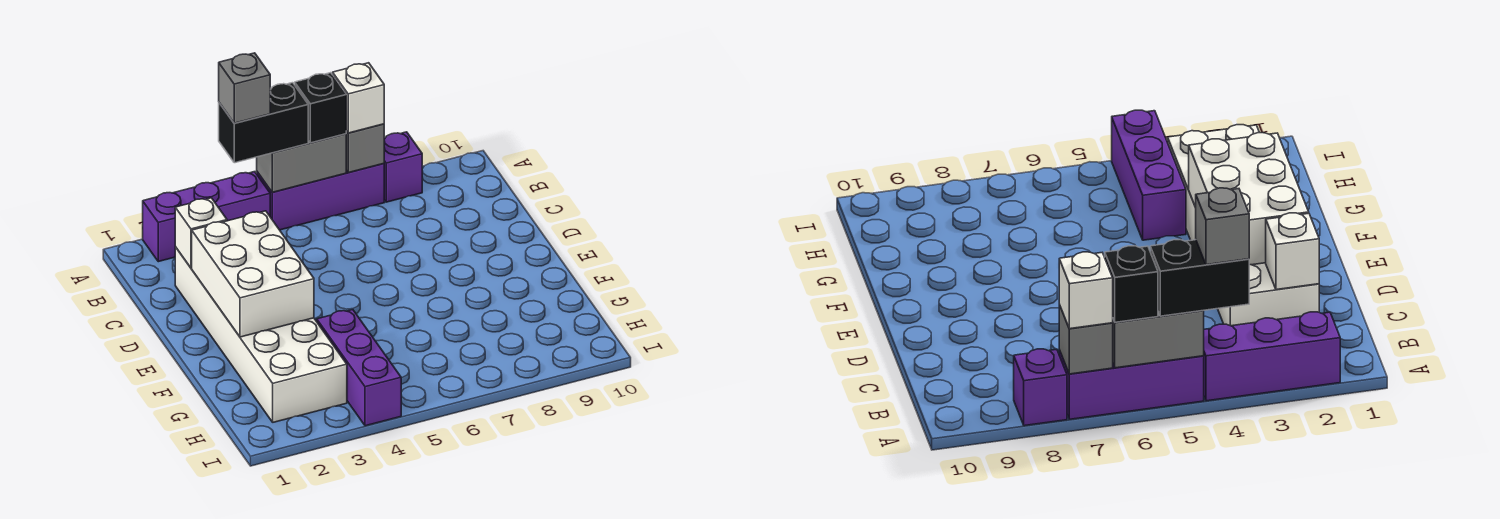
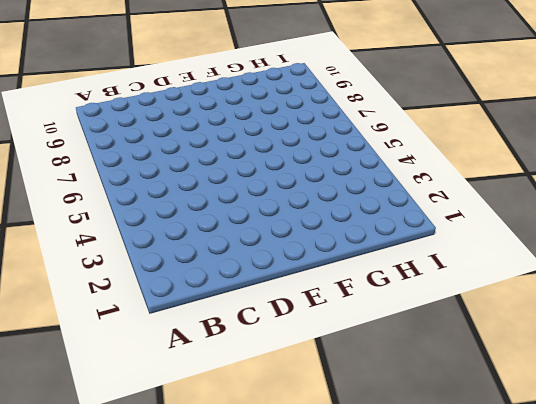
none -> purple brick A2:A4 level 1
none -> purple brick A5:A7 level 1
none -> purple brick A8 level 1

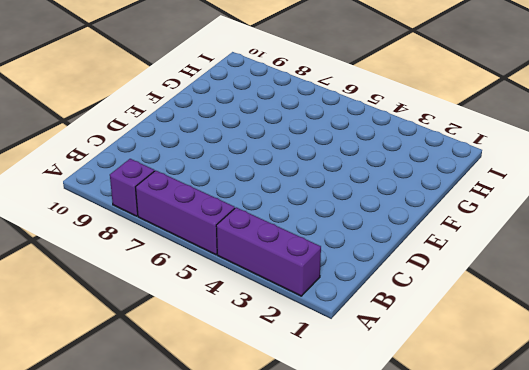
none -> white brick C2:H3 level 1
none -> purple brick G4:I4 level 1
none -> grey brick A5:A6 level 2

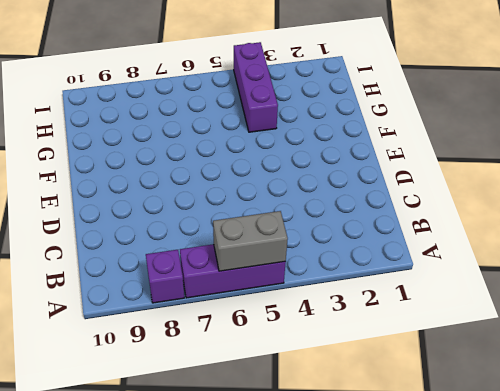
none -> purple brick A2:A4 level 1
none -> white brick C2:H3 level 1
none -> grey brick A7 level 2

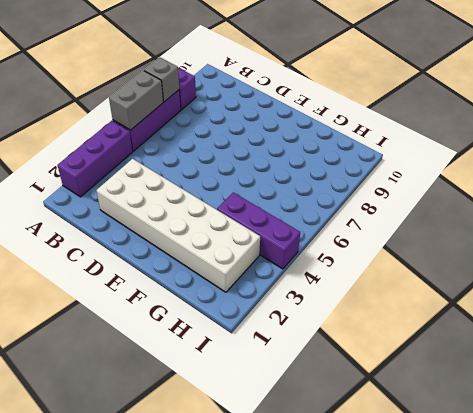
none -> white brick C2 level 2
none -> white brick D2:F3 level 2
none -> black brick A4:A5 level 3

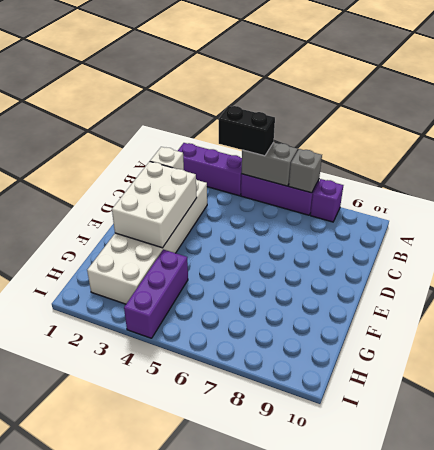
none -> black brick A6 level 3
none -> white brick A7 level 3
none -> grey brick A4 level 4

